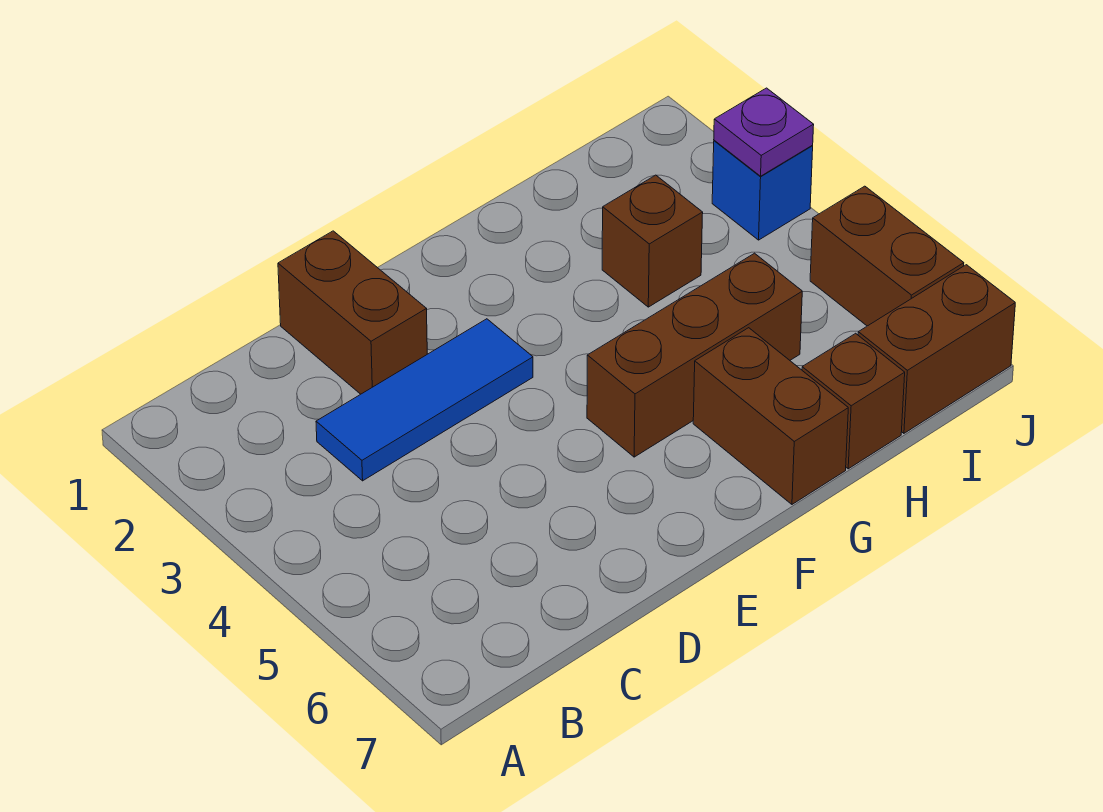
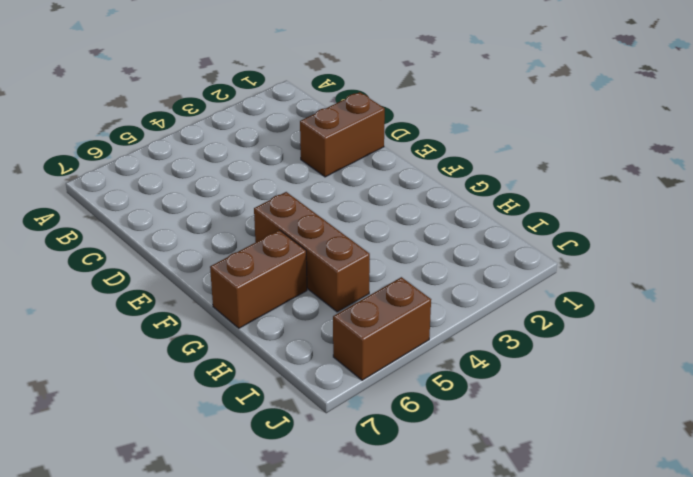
none -> blue tile C3:E3 level 1
none -> brown brick H3 level 1

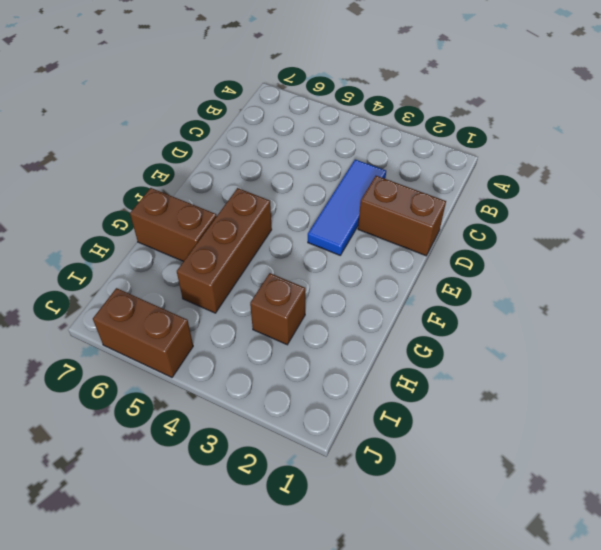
none -> brown brick H7 level 1
none -> brown brick I7:J7 level 1

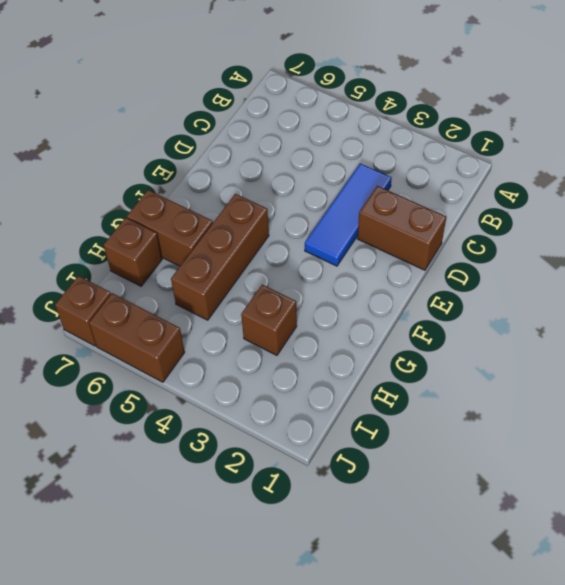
brown brick J7 level 1 -> brown brick I7:J7 level 1
none -> blue brick J3 level 1
none -> purple plate J3 level 2

